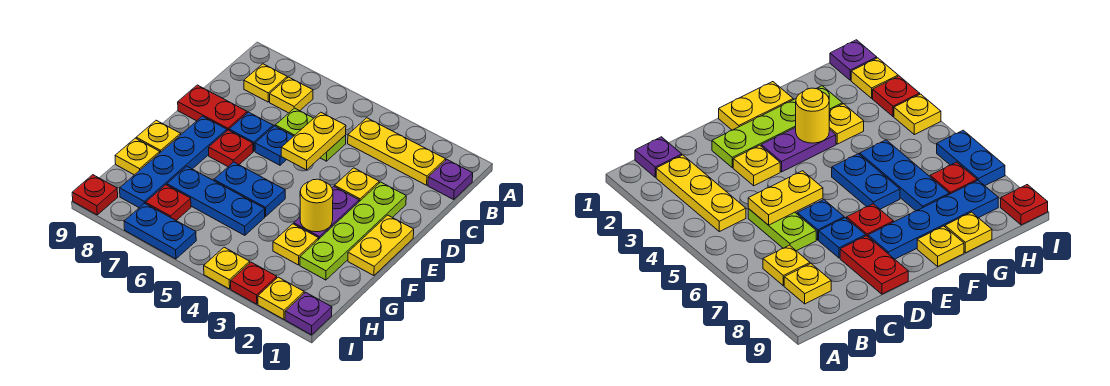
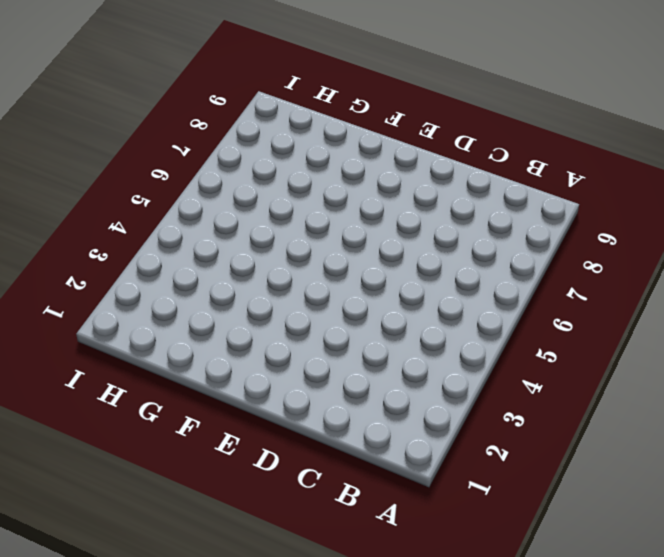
none -> purple plate B1 level 1
none -> yellow plate B2:B4 level 1
none -> yellow plate B7 level 1

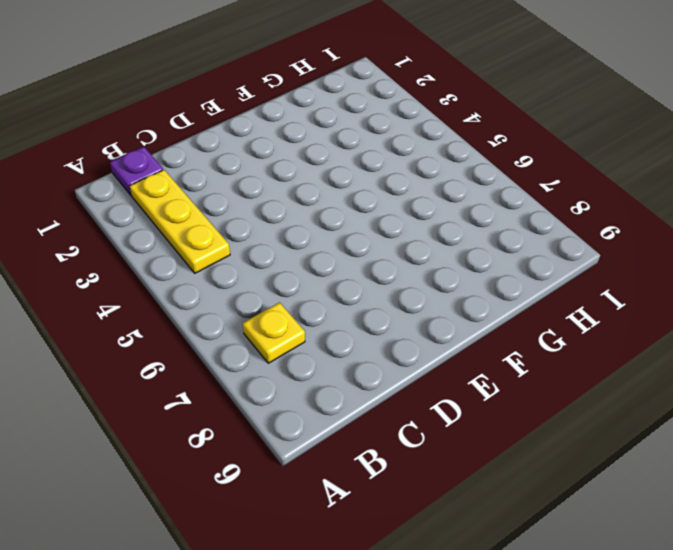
none -> yellow plate B8 level 1
none -> lime plate C5:C6 level 1
none -> lime plate D2:G2 level 1

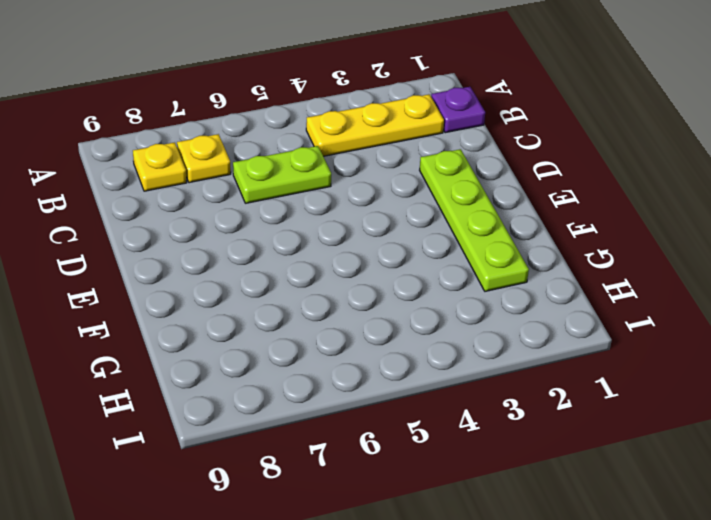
none -> yellow plate D3 level 1
none -> blue plate D6 level 1
none -> blue plate D7 level 1

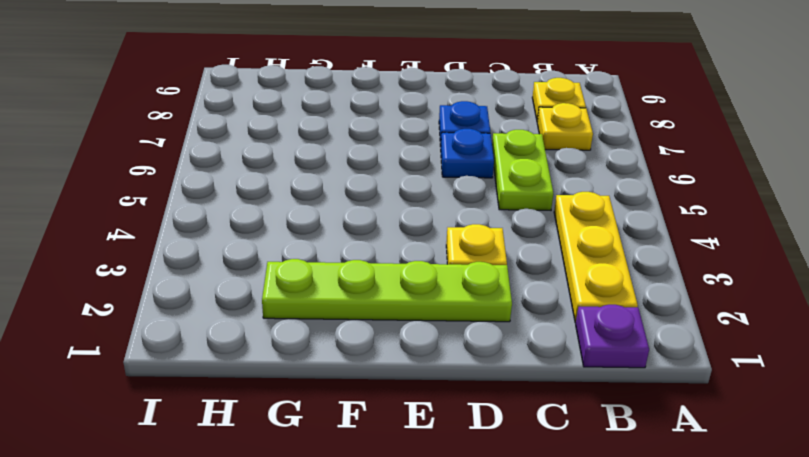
none -> red plate D8:D9 level 1
none -> yellow plate E1:F1 level 1
none -> purple plate E3:F3 level 1

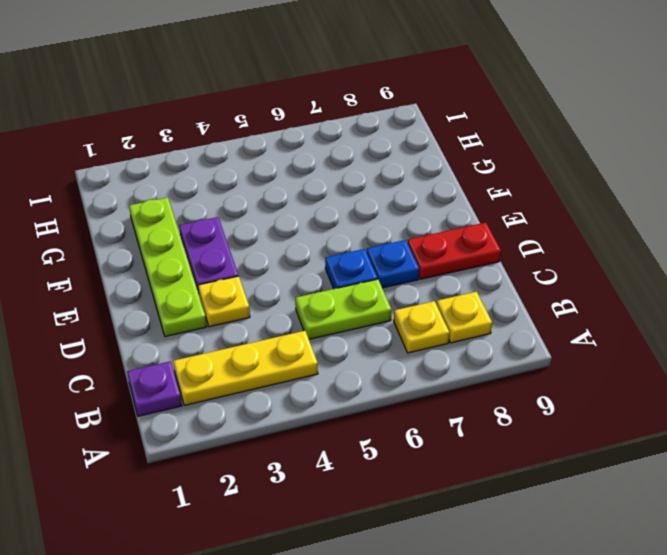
none -> yellow plate E1:F1 level 1
none -> red plate E7 level 1
none -> blue plate E8:H8 level 1

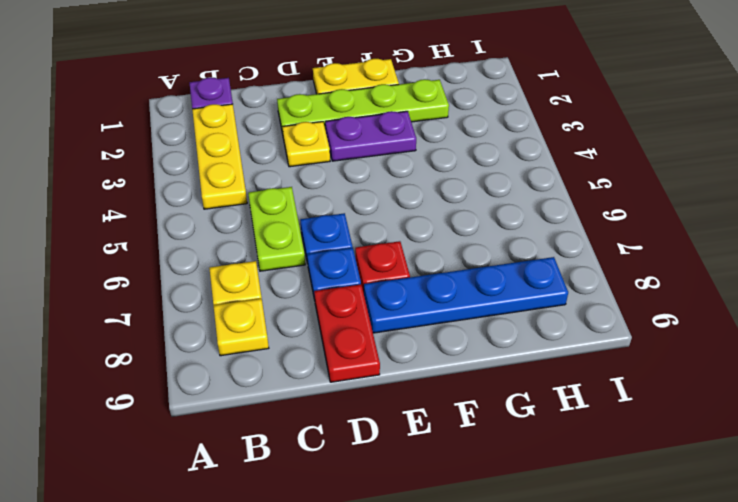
none -> blue plate F5:F6 level 1
none -> yellow plate F9 level 1
none -> yellow plate G3 level 1

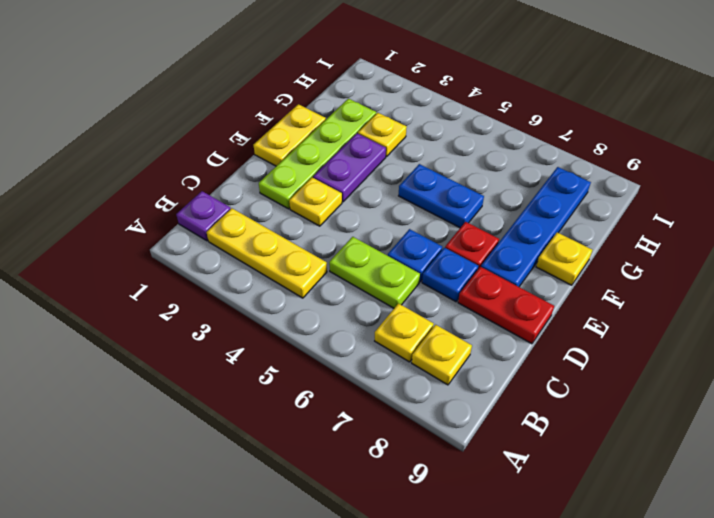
none -> blue plate G5:G7 level 1
none -> yellow plate G9 level 1
none -> red plate H7 level 1

